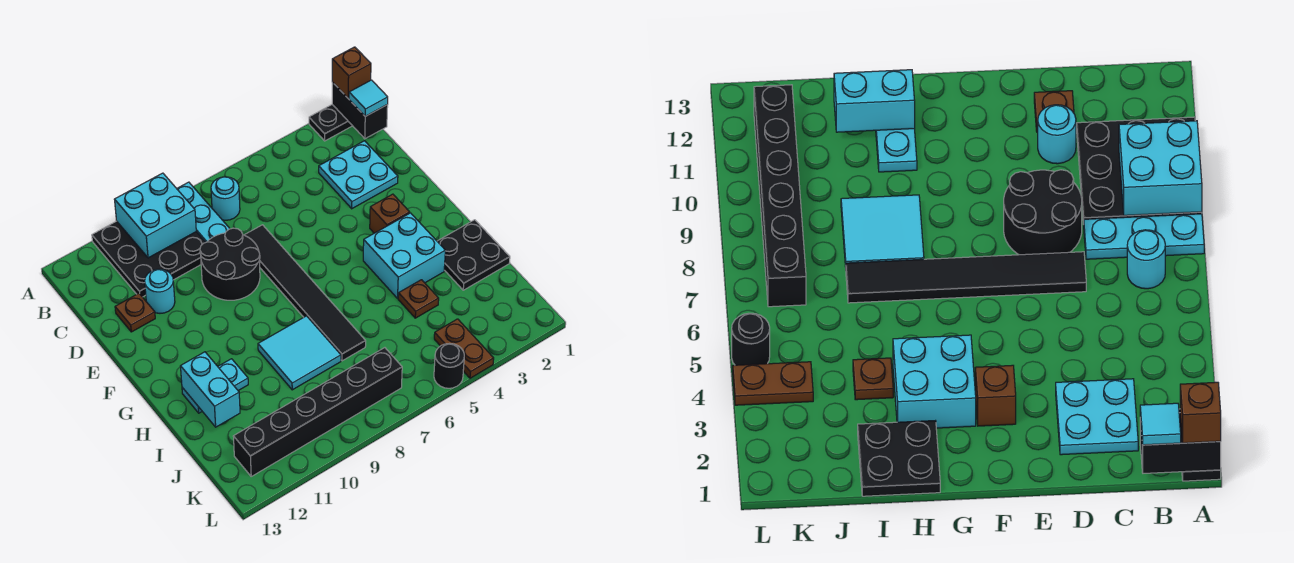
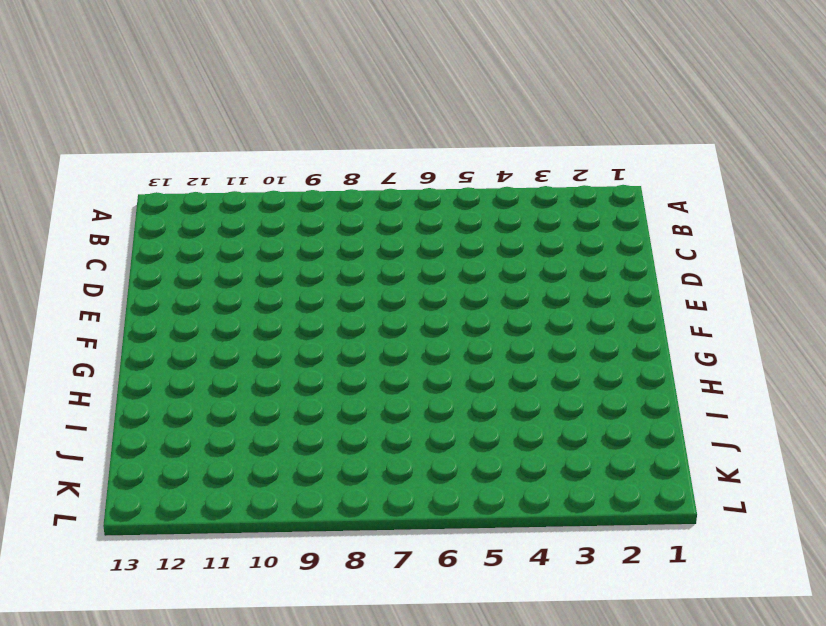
none -> black plate A1:A2 level 1
none -> cyan plate A8:C8 level 1
none -> black plate A9:C11 level 1

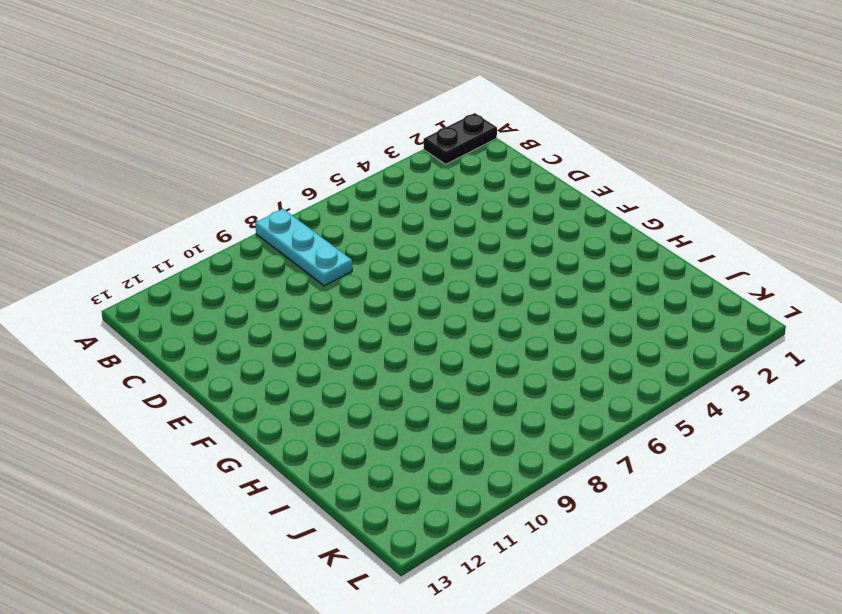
none -> black plate A9:C11 level 1
none -> cyan round brick B7 level 1
none -> cyan plate C2:D3 level 1

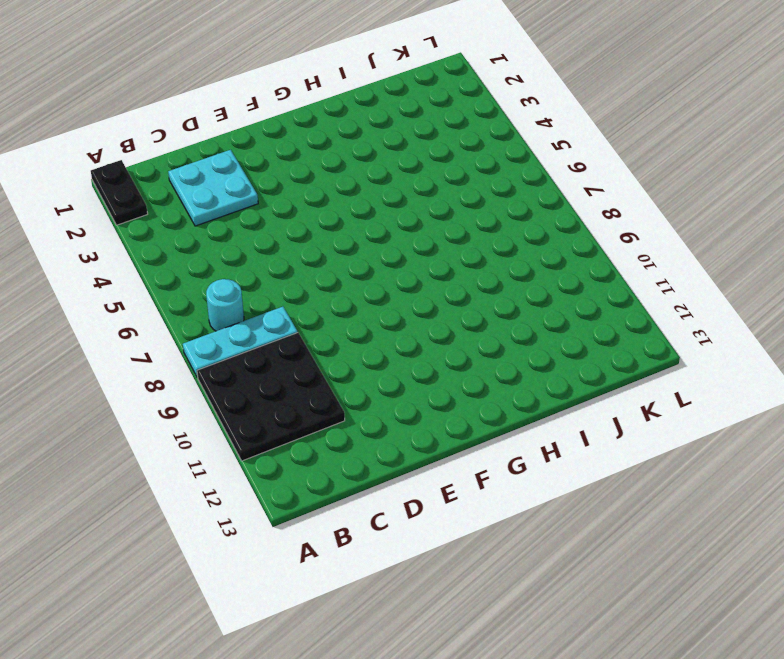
none -> black tile D7:I7 level 1
none -> black round brick D8:E9 level 1
none -> cyan round brick D11 level 1

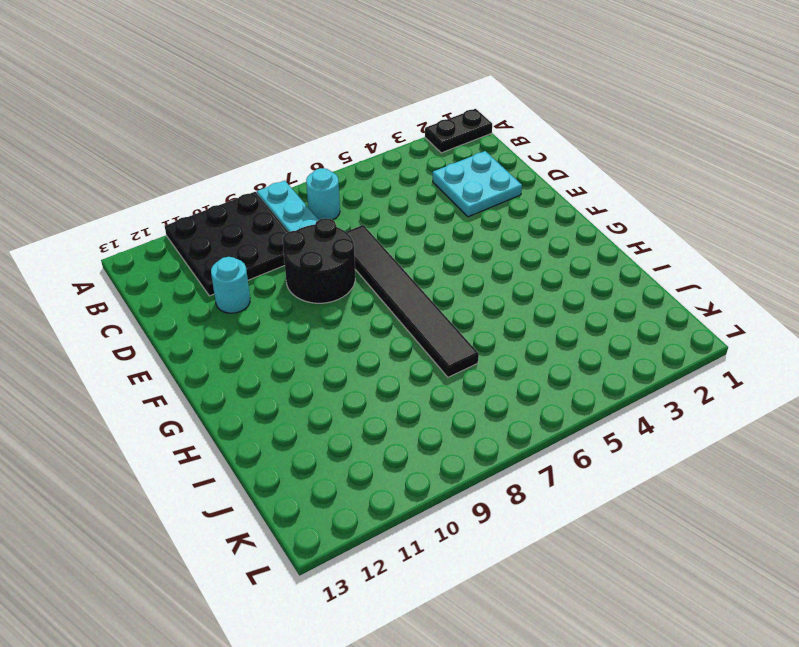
none -> brown plate D12 level 1
none -> brown brick F3 level 1
none -> cyan brick G3:H4 level 1

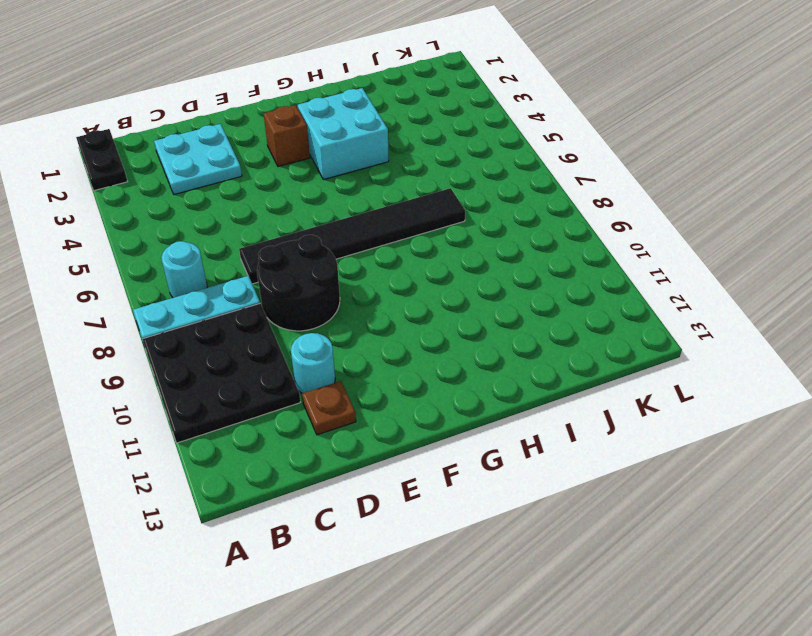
none -> black plate H1:I2 level 1
none -> cyan tile H8:I9 level 1
none -> cyan plate H11:H12 level 1

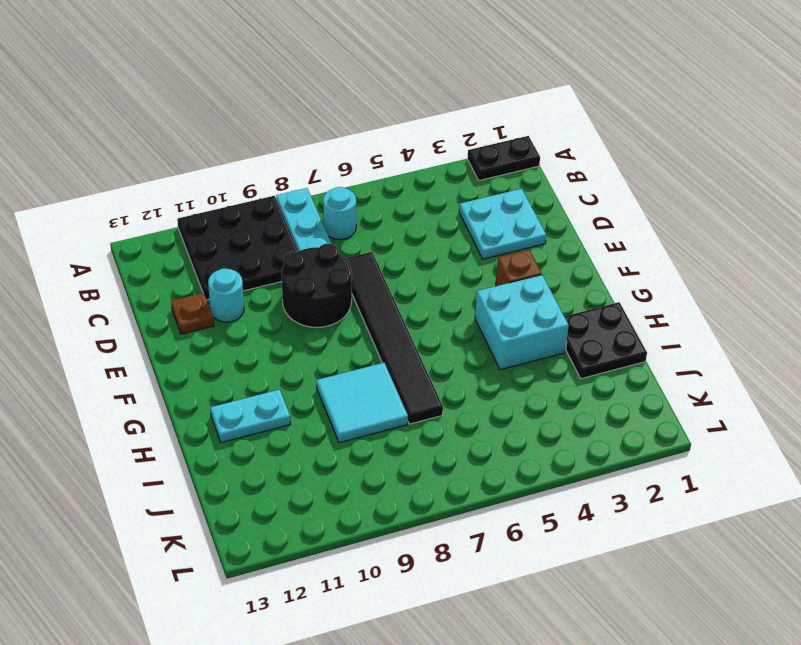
none -> brown plate I4 level 1
none -> brown plate K4:L4 level 1
none -> black brick K7:K12 level 1

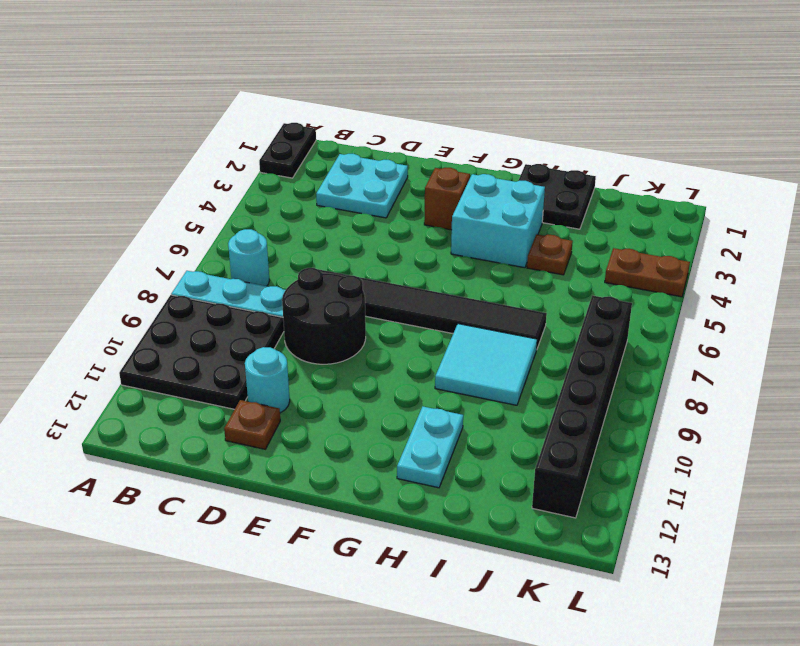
none -> black round brick L5 level 1
none -> black brick A1:B1 level 2
none -> cyan brick A9:B10 level 2

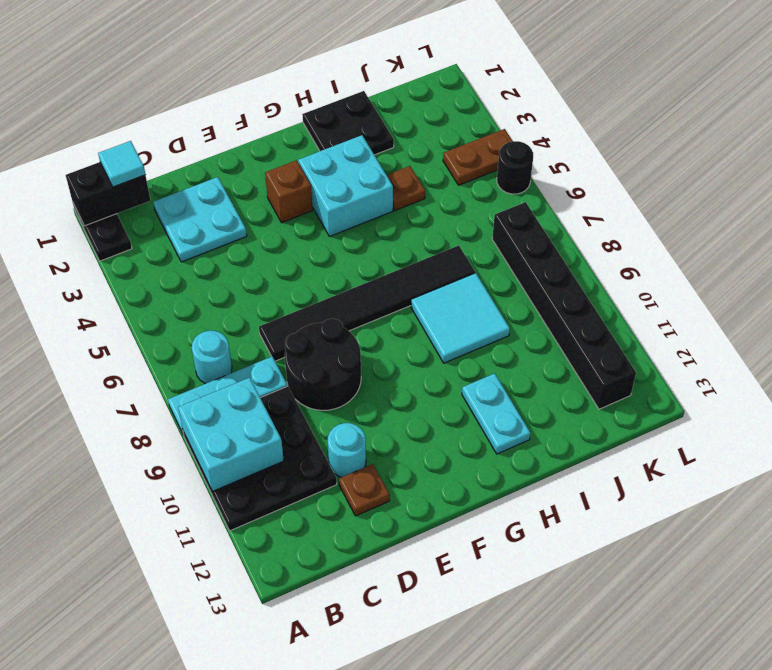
none -> cyan brick H12:I12 level 2
none -> brown brick A1 level 3

